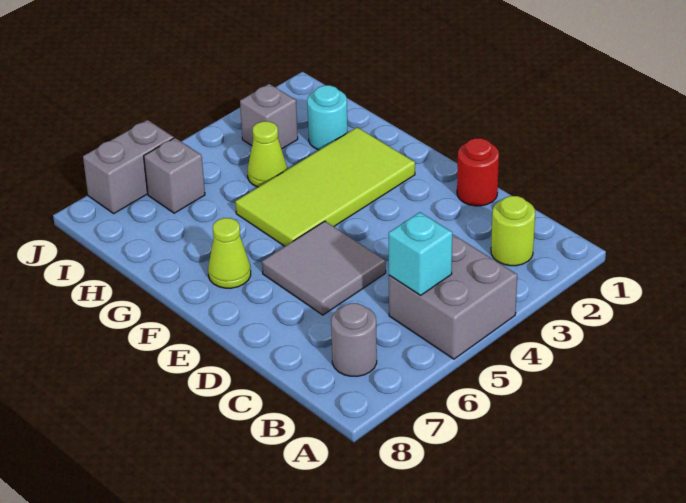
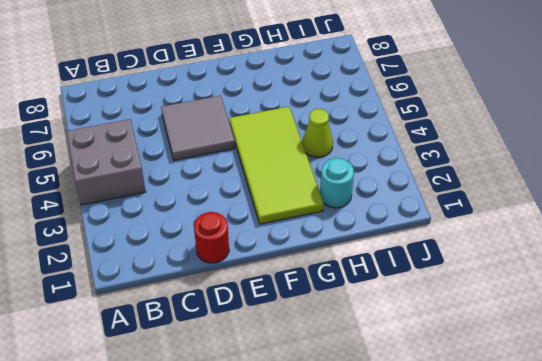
none -> lime round brick B2 level 1
none -> grey round brick B7 level 1
none -> lime cone F7 level 1

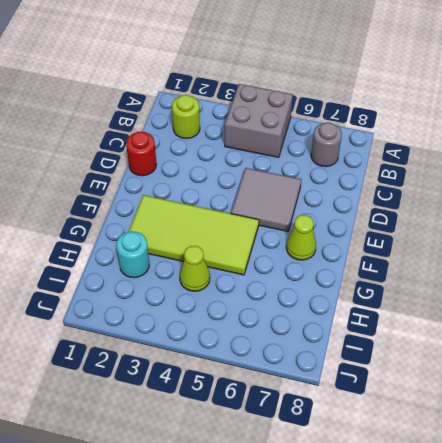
none -> grey brick I3 level 1
none -> grey brick I6 level 1
none -> grey brick J6:J7 level 1

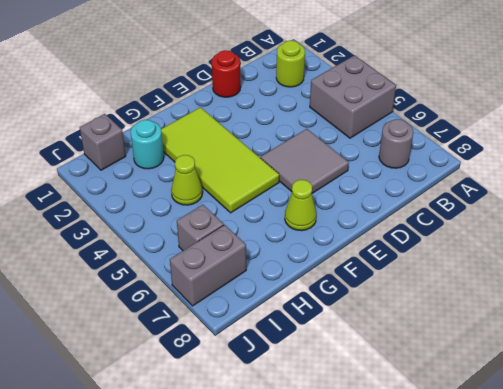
grey brick I1 level 1 -> grey brick I3 level 1
grey brick I7:J7 level 1 -> grey brick J6:J7 level 1
none -> cyan brick B5 level 2

